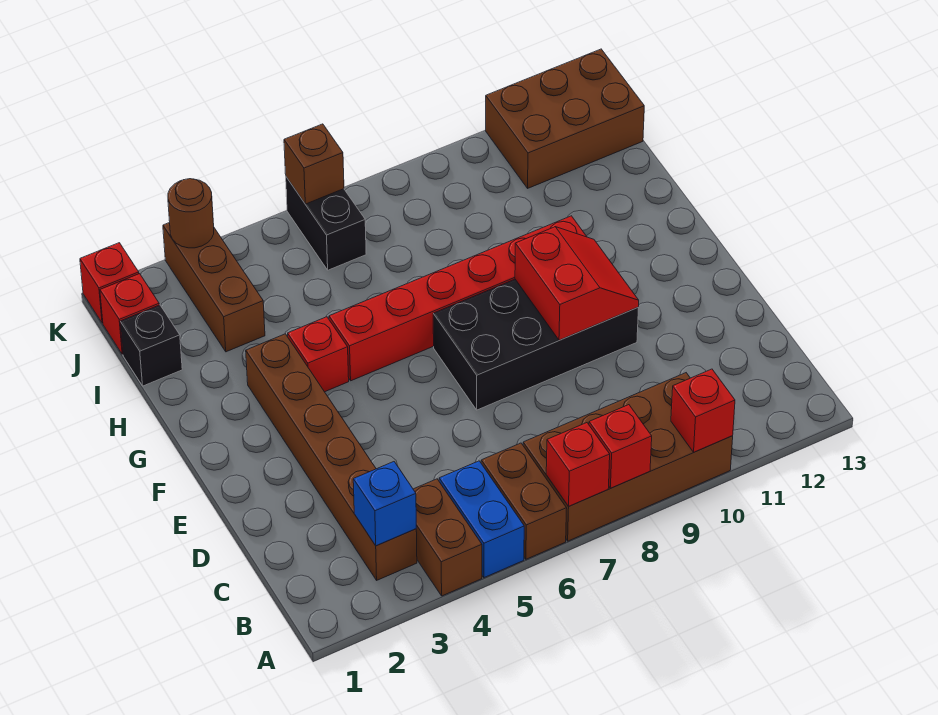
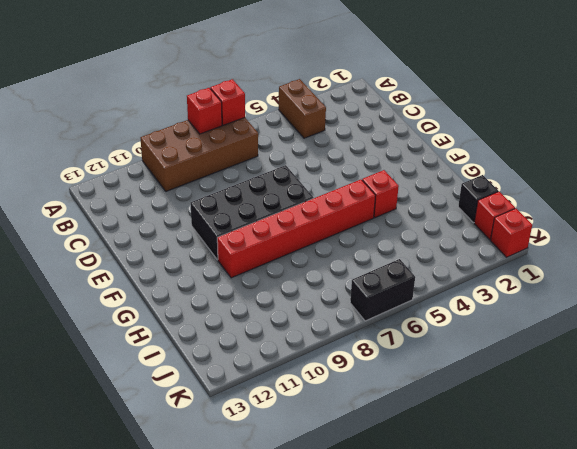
black brick K6:K7 level 1 -> black brick J6:K6 level 1
none -> blue brick A5:B5 level 1
none -> brown brick A6:B6 level 1
none -> brown brick B3:G3 level 1

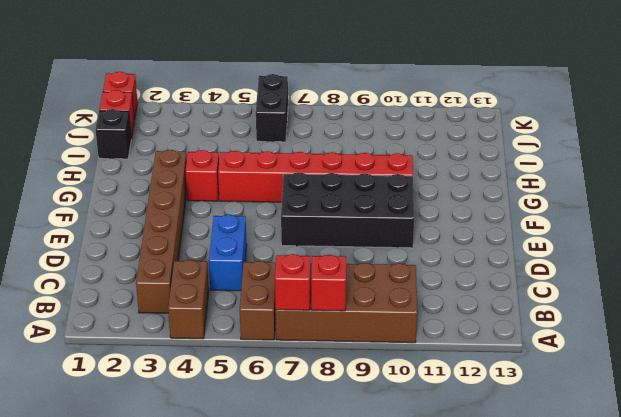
blue brick C5:D5 level 1 -> blue brick A5:B5 level 1
none -> brown brick I3:K3 level 1
none -> brown brick J11:K13 level 1
none -> red brick A10 level 2

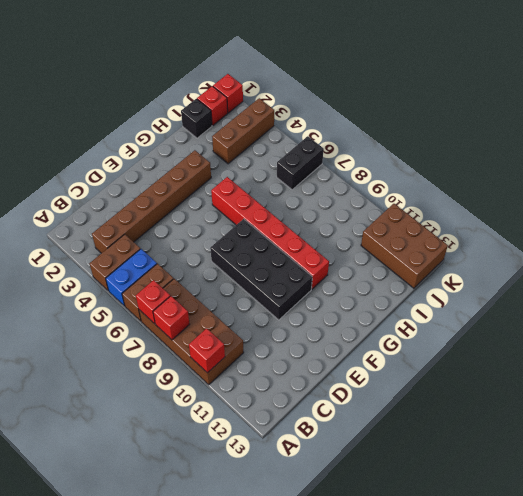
none -> red brick G4 level 1
none -> blue brick B3 level 2
none -> red slope E9:F10 level 2 top 9

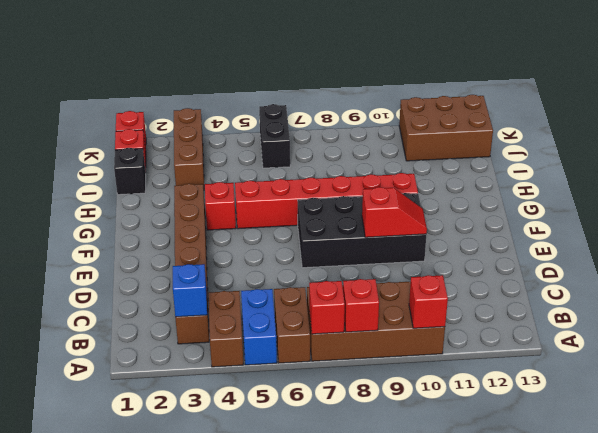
red slope E9:E10 level 2 top 9 -> red slope E9:F10 level 2 top 9
none -> brown round brick K3 level 2
none -> brown brick K6 level 2

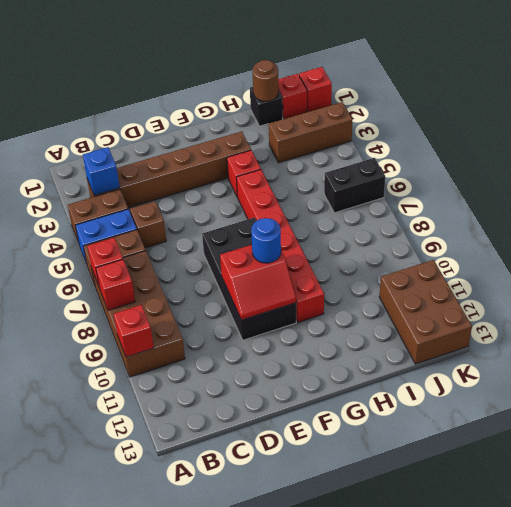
brown brick C5 level 1 -> brown brick K6 level 2
blue round brick F9 level 3 -> none
brown round brick I1 level 2 -> brown round brick K3 level 2

